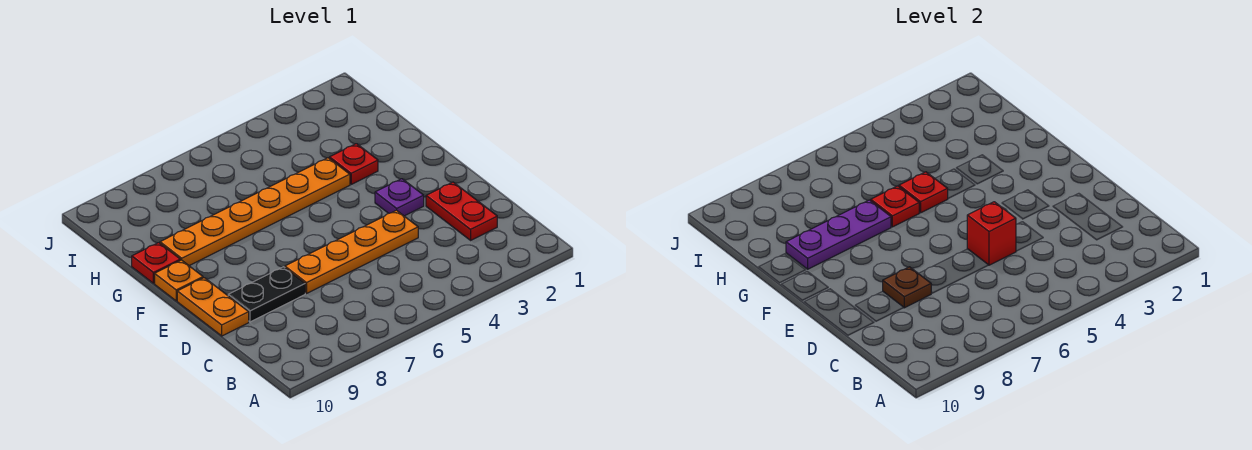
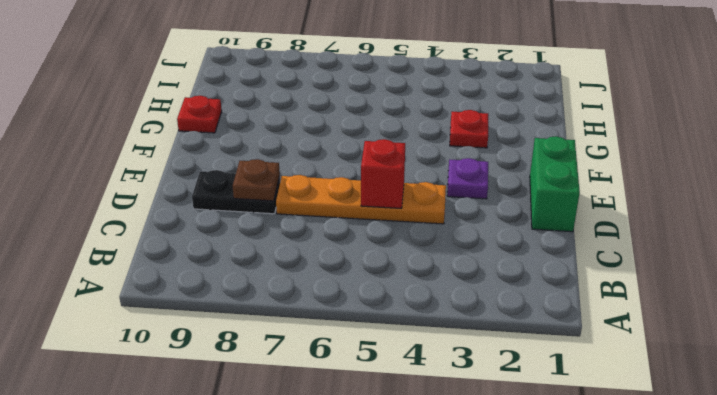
green brick D1:E1 level 1 -> none
none -> red plate C2:D2 level 1
none -> orange plate D10:E10 level 1
none -> orange plate F10 level 1

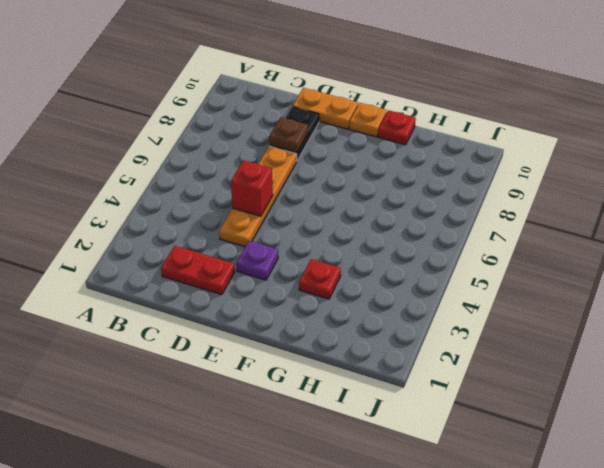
none -> orange plate G4:G9 level 1
none -> red plate G5 level 2
none -> red plate G6 level 2

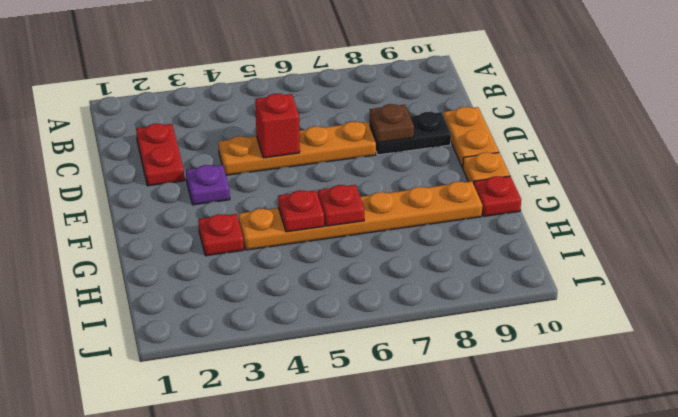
none -> purple plate G7:G9 level 2

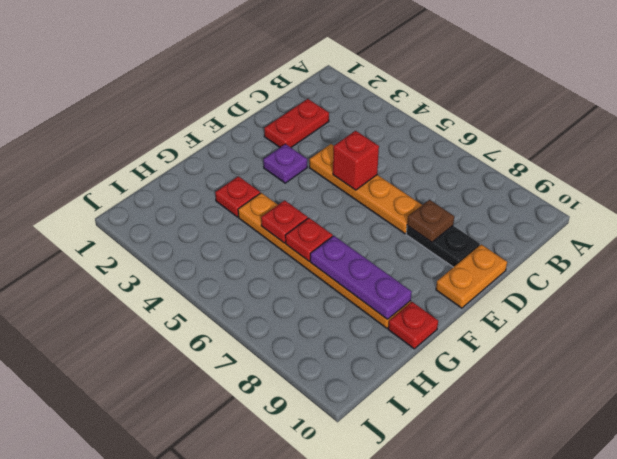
none -> orange plate F10 level 1

